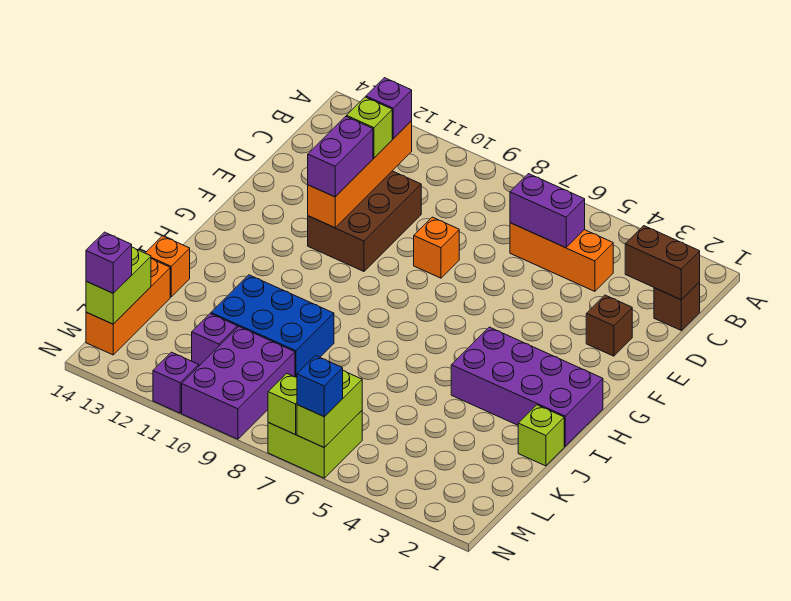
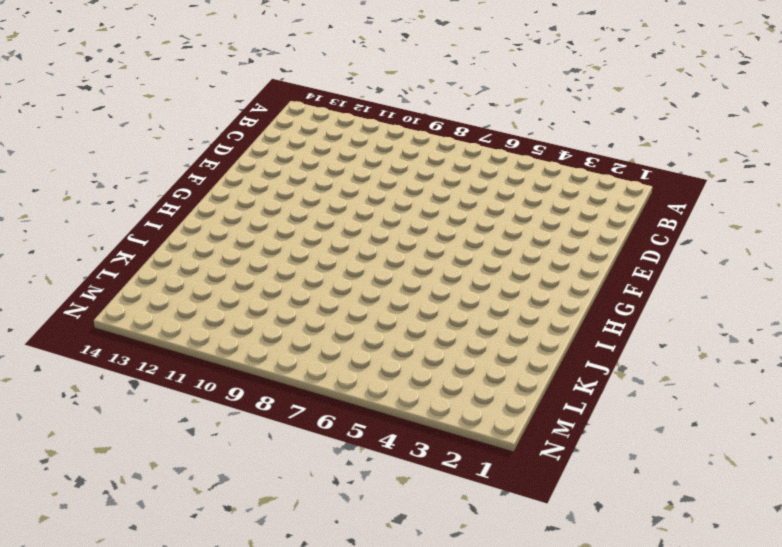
none -> brown brick C1 level 1
none -> orange brick C4:C6 level 1
none -> brown brick D10:F11 level 1

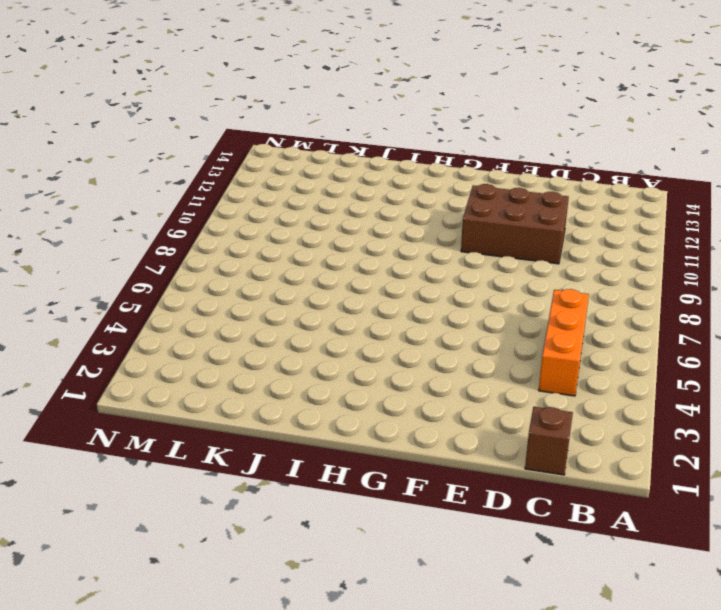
none -> brown brick E2 level 1
none -> orange brick E8 level 1
none -> purple brick H1:I4 level 1

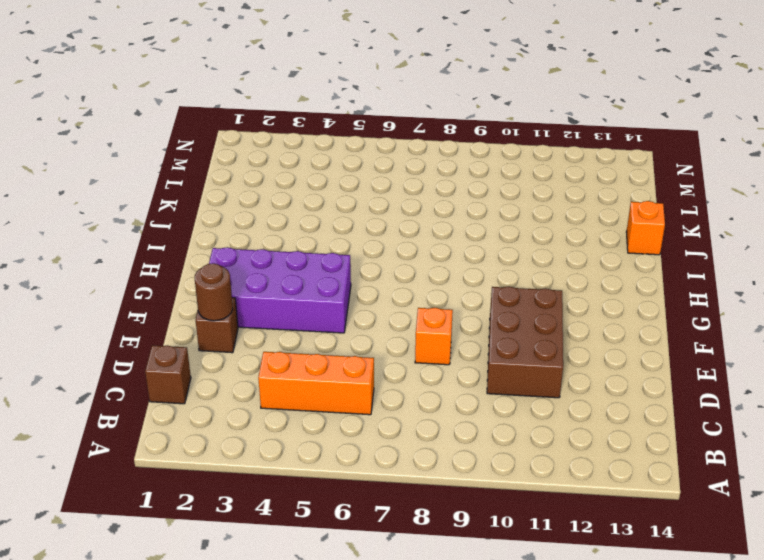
brown round brick E2 level 2 -> none
purple brick F2:G5 level 1 -> purple brick H1:I4 level 1
none -> lime brick J1 level 1
none -> blue brick J9:K11 level 1
none -> orange brick K14:M14 level 1

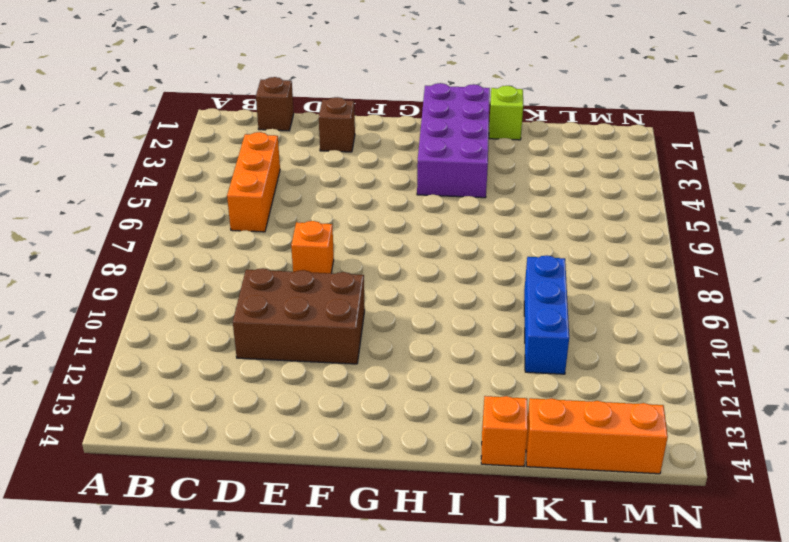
blue brick K9:K11 level 1 -> blue brick J9:K11 level 1
none -> purple brick L9:N10 level 1
none -> purple brick L11 level 1
none -> lime brick M6:N7 level 1

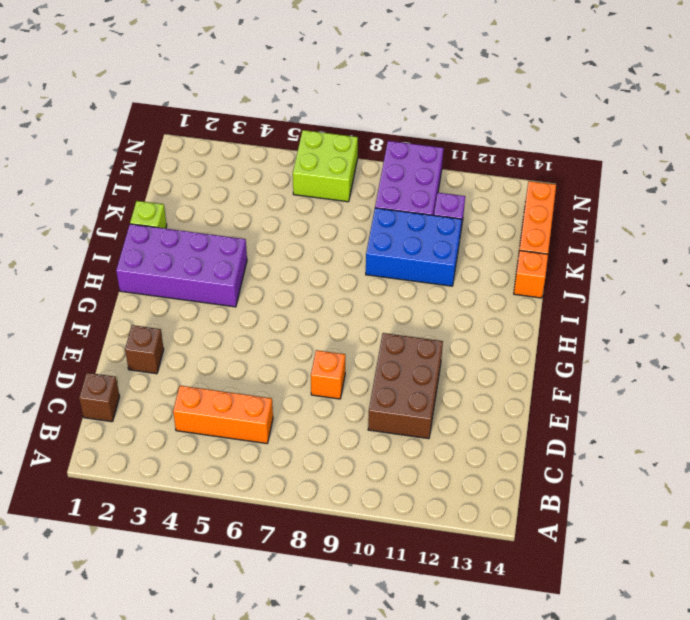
none -> purple brick N11 level 1
none -> brown brick C1:C2 level 2
none -> purple brick C5:C6 level 2

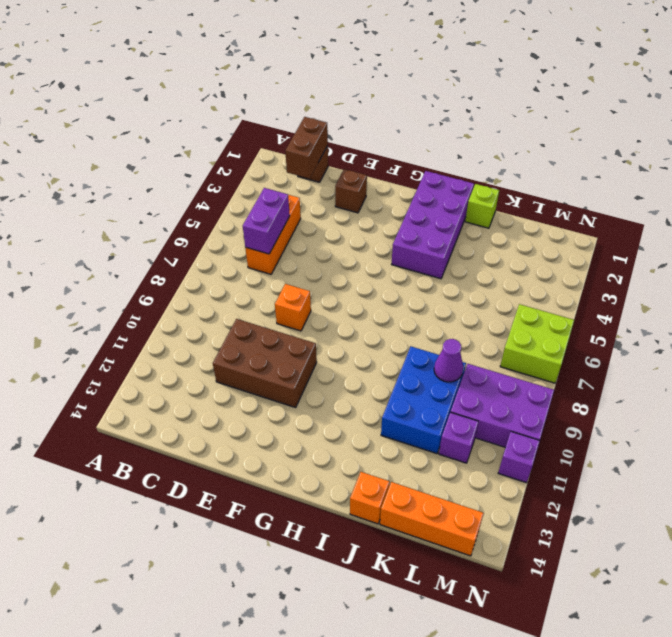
purple cone K9 level 2 -> none
none -> orange brick C11:F11 level 2
none -> lime brick L14:M14 level 2
none -> lime brick M6:N6 level 2

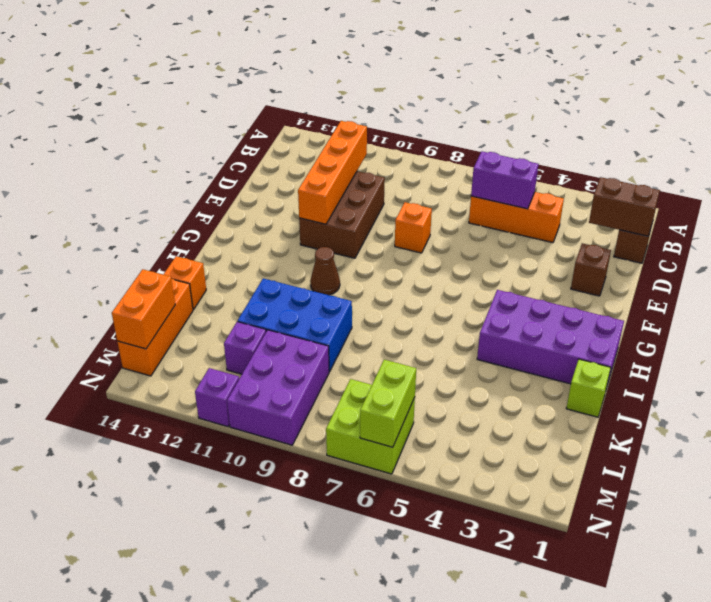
brown cone H10 level 1 -> none
orange brick L14:M14 level 2 -> lime brick L14:M14 level 2
none -> lime brick N7 level 2
none -> purple brick C11 level 3
none -> lime brick D11 level 3

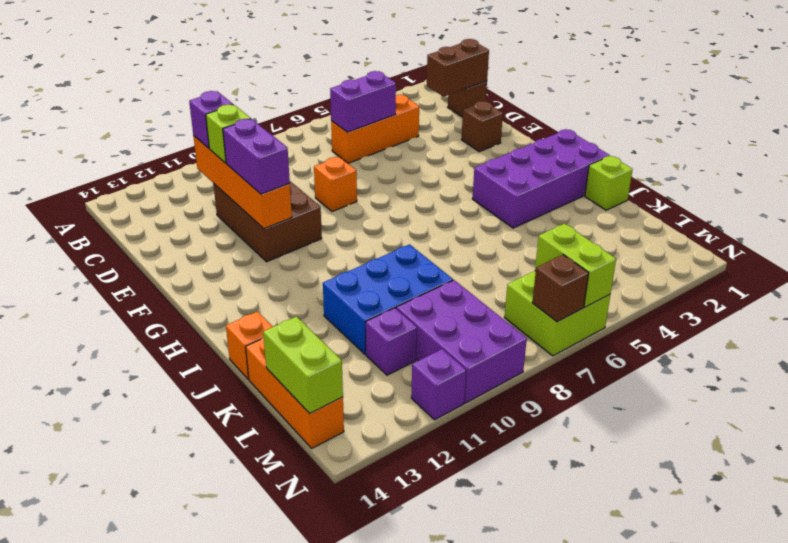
brown brick N7 level 2 -> lime brick N7 level 2
none -> purple brick M14 level 3
none -> blue brick N6 level 3

